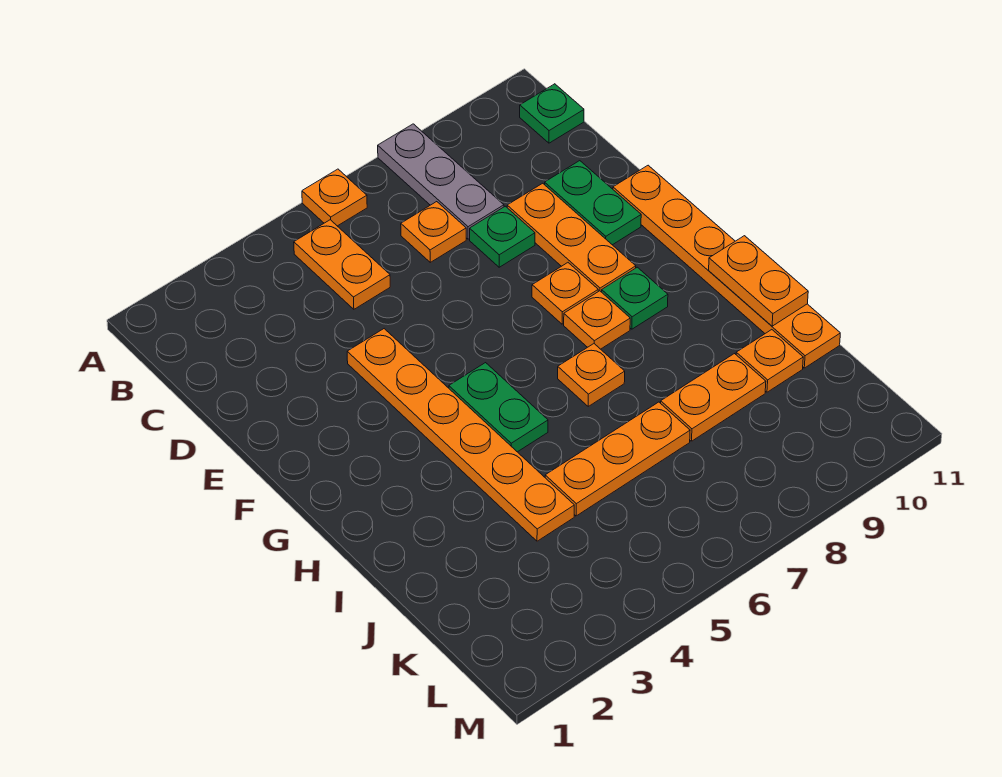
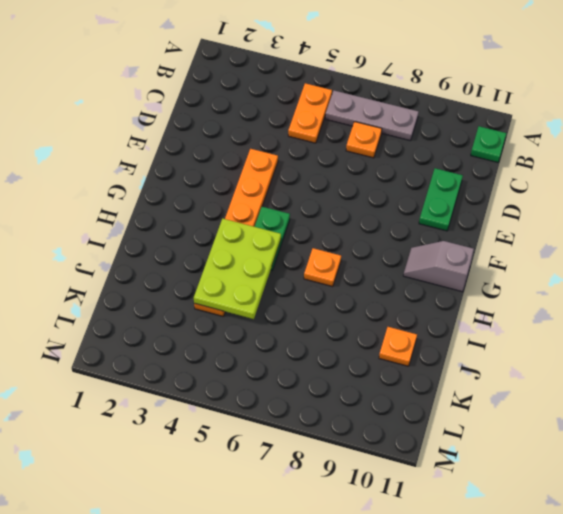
grey plate B6:B8 level 1 -> grey plate A8:C8 level 1
grey slope G10:G11 level 1 top 11 -> orange plate E11:J11 level 1
lime plate H4:J5 level 2 -> none
none -> orange plate A6 level 1
none -> green plate D8 level 1
none -> orange plate D9:F9 level 1

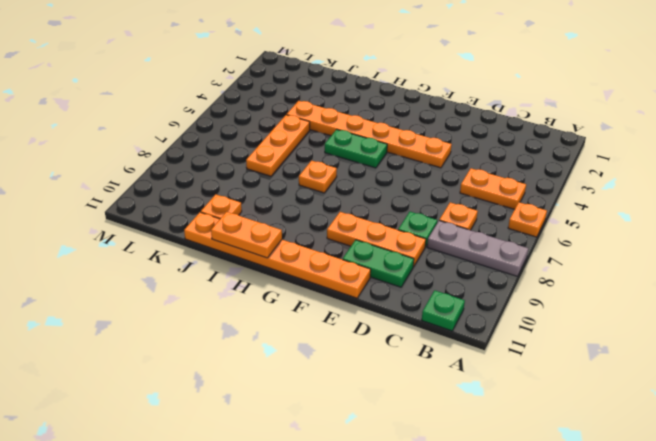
none -> orange plate F8 level 1
none -> orange plate G8 level 1
none -> green plate G9 level 1

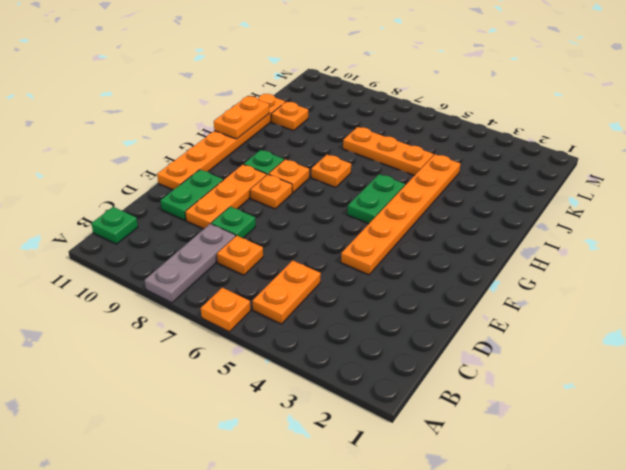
none -> orange plate J8:J9 level 1

